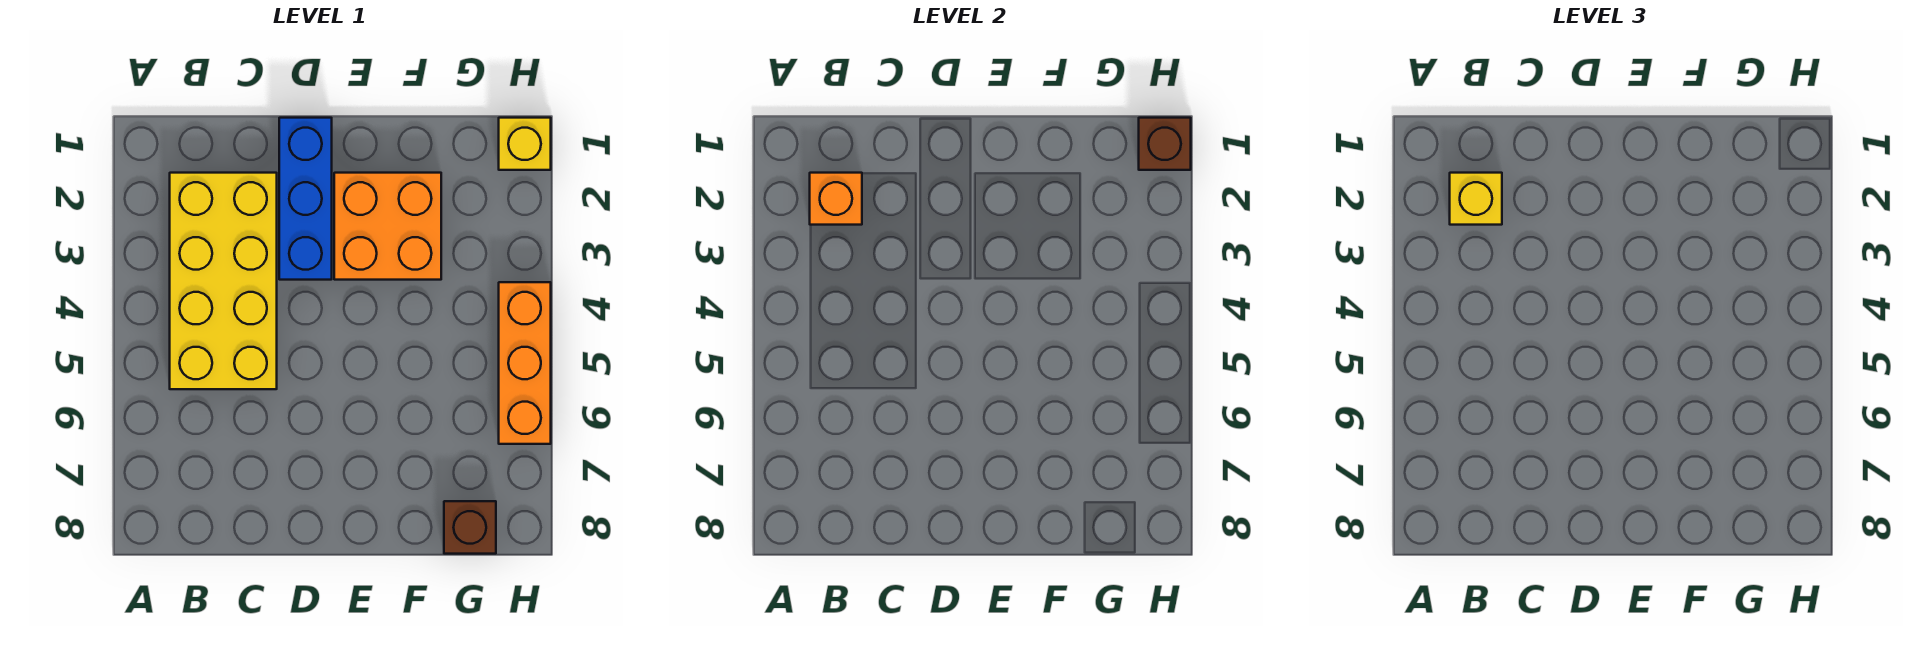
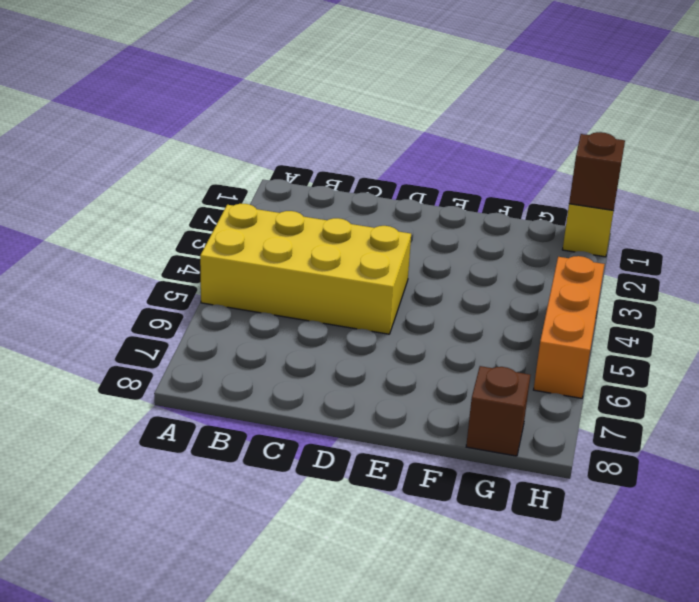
yellow brick A4:D5 level 1 -> yellow brick B2:C5 level 1
none -> blue brick D1:D3 level 1
none -> orange brick E2:F3 level 1

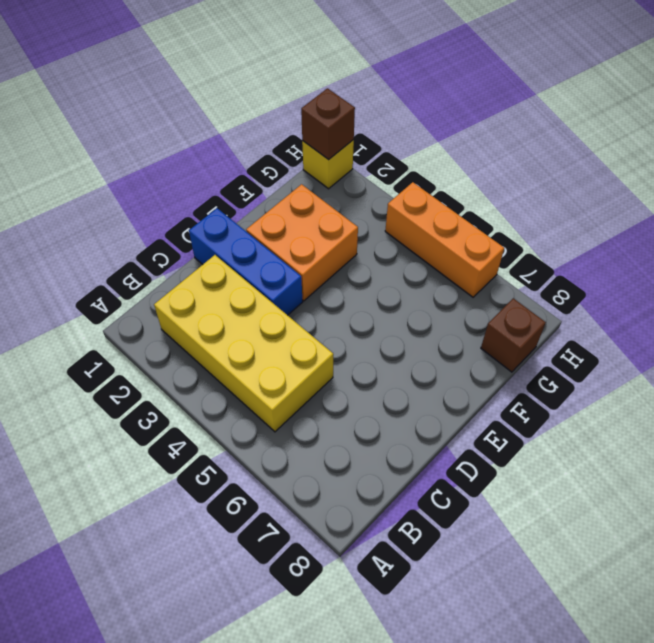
none -> orange brick B2 level 2
none -> yellow brick B2 level 3

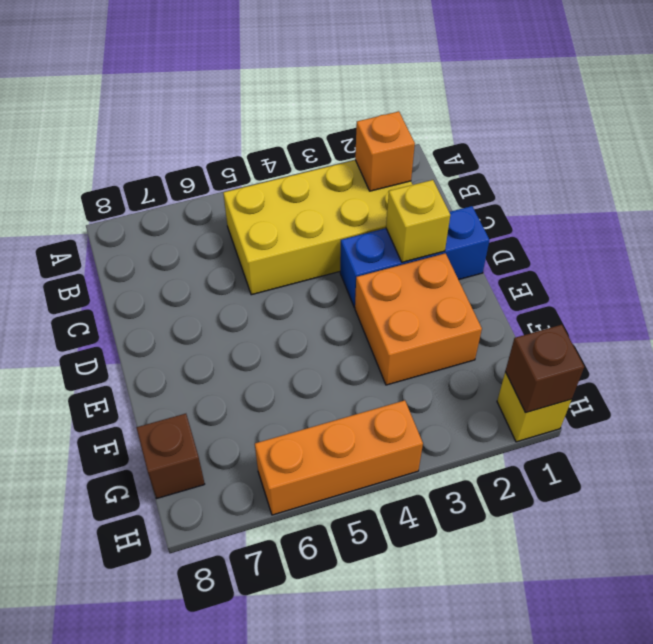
yellow brick D2 level 2 -> yellow brick B2 level 3

